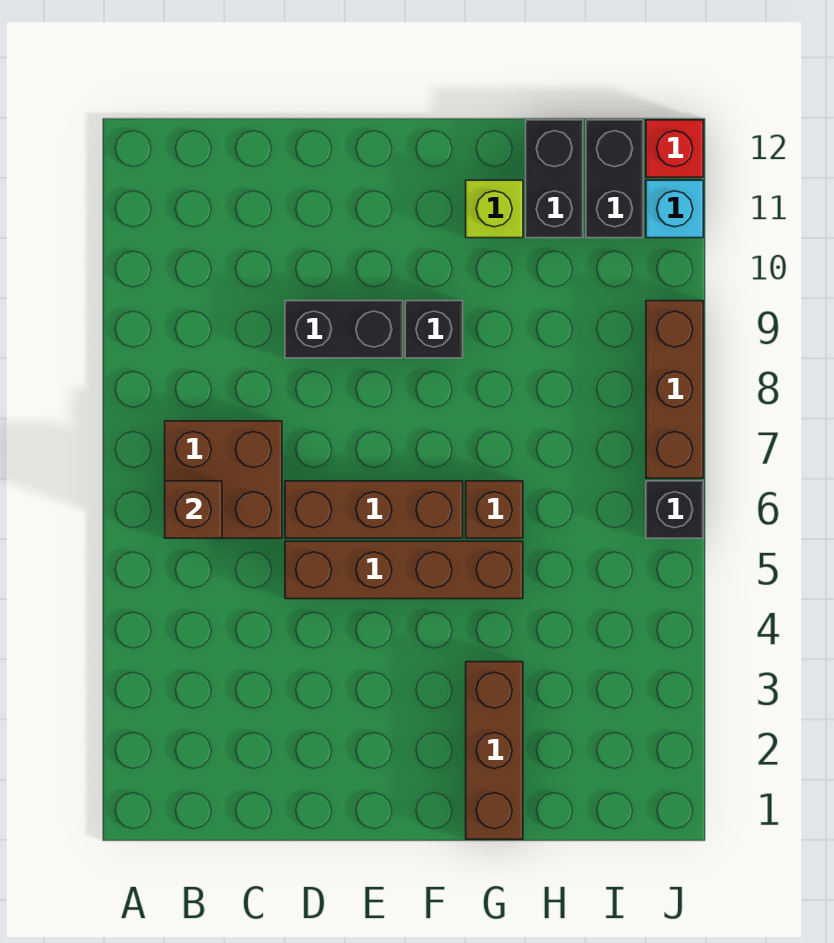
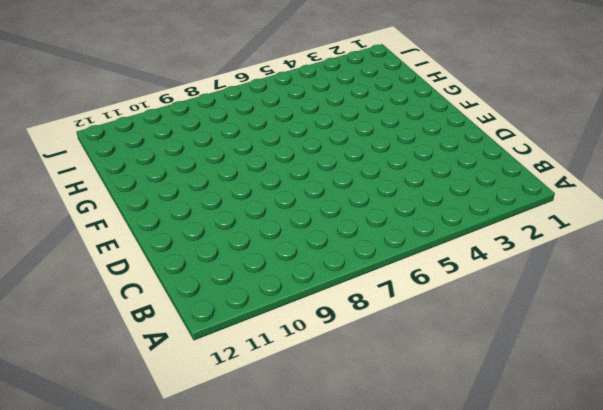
none -> brown brick B6:C7 level 1
none -> brown brick D5:G5 level 1
none -> brown brick D6:F6 level 1

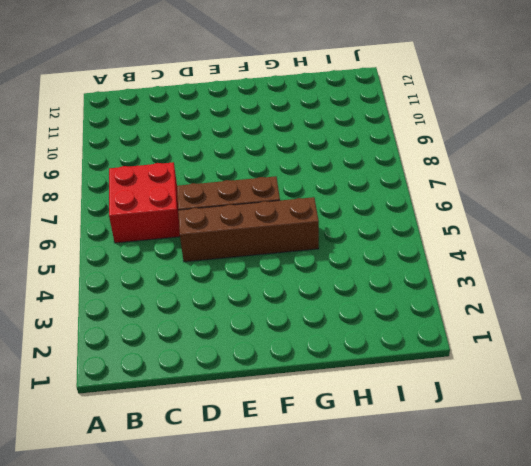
red brick B6:C7 level 1 -> brown brick B6:C7 level 1
none -> black brick D9:E9 level 1
none -> black brick F9 level 1
none -> brown brick G1:G3 level 1

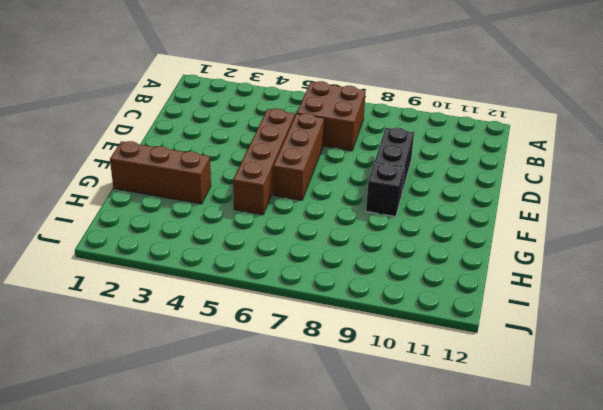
none -> brown brick G6 level 1
none -> lime brick G11 level 1
none -> black brick H11:H12 level 1

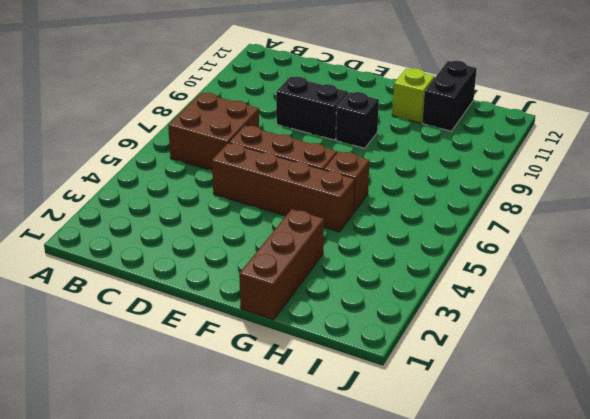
none -> black brick I11:I12 level 1
none -> black brick J6 level 1
none -> brown brick J7:J9 level 1

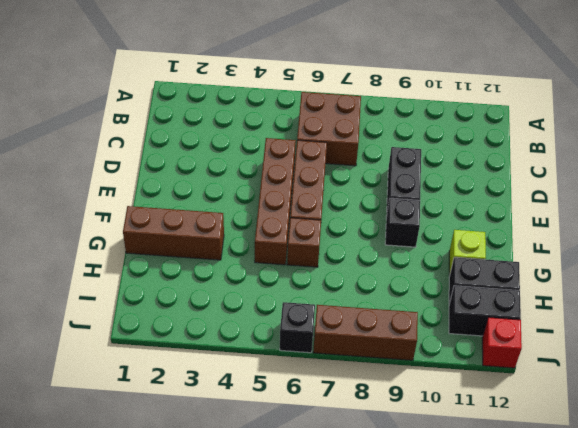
none -> cyan brick J11 level 1
none -> brown brick B6 level 2

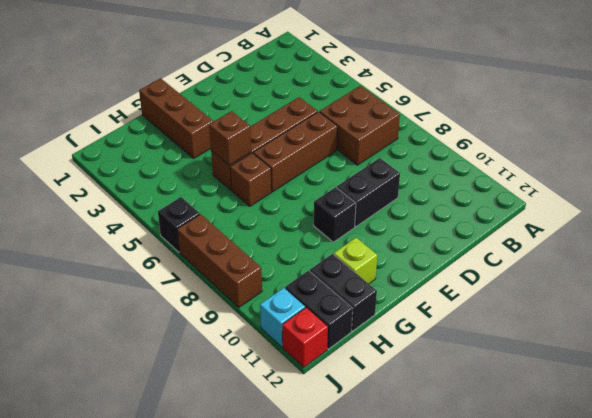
brown brick G5 level 2 -> brown brick B6 level 2

